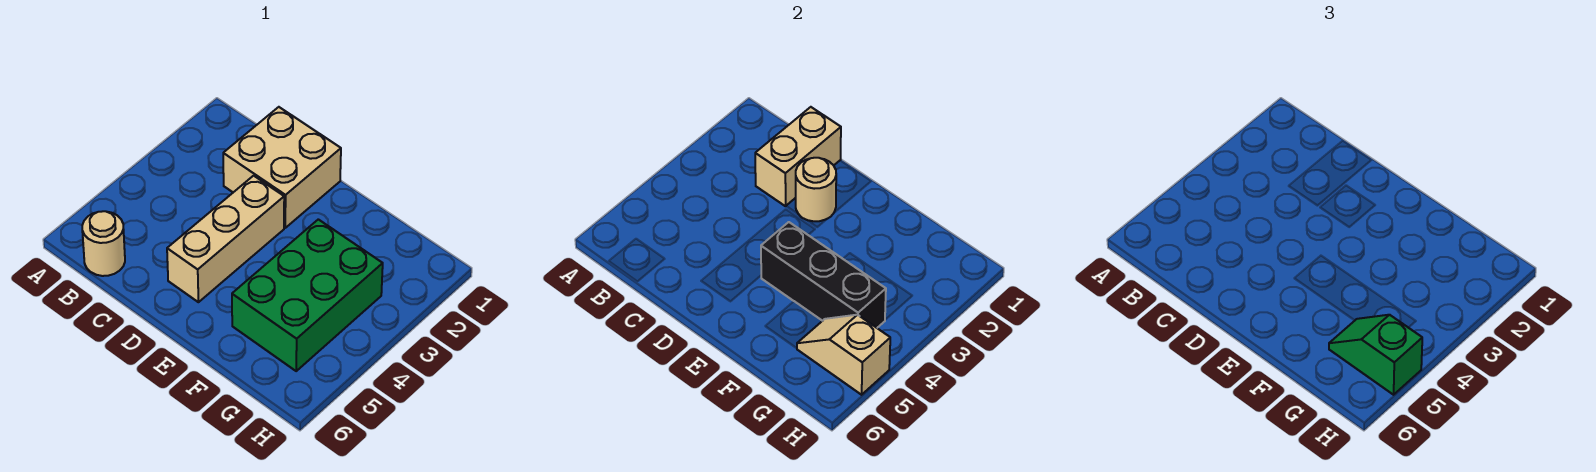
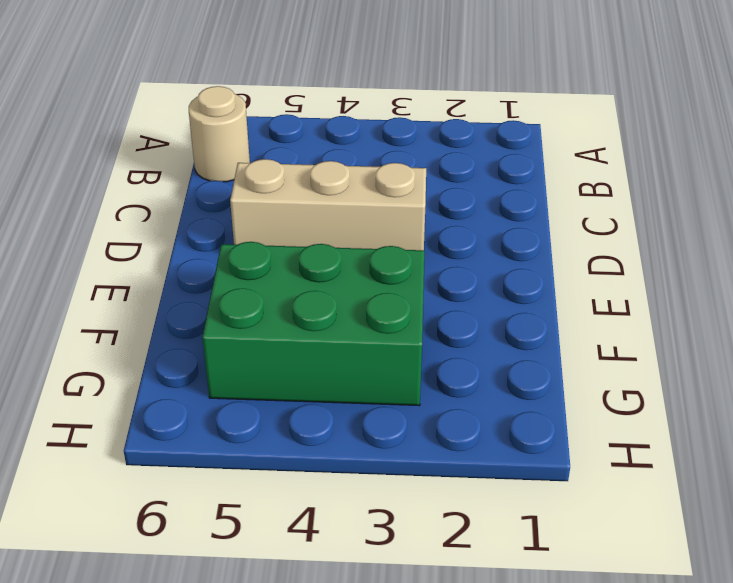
none -> tan brick C1:D2 level 1
none -> tan brick C1:C2 level 2

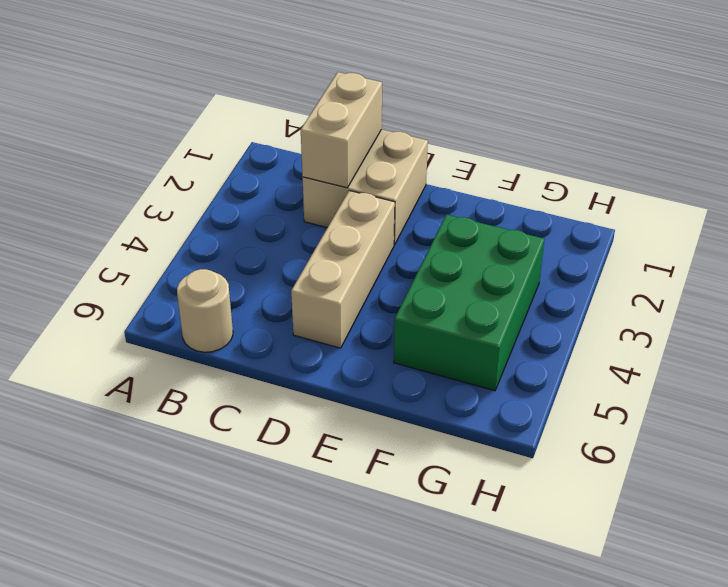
none -> tan round brick D2 level 2
none -> black brick E4:G4 level 2

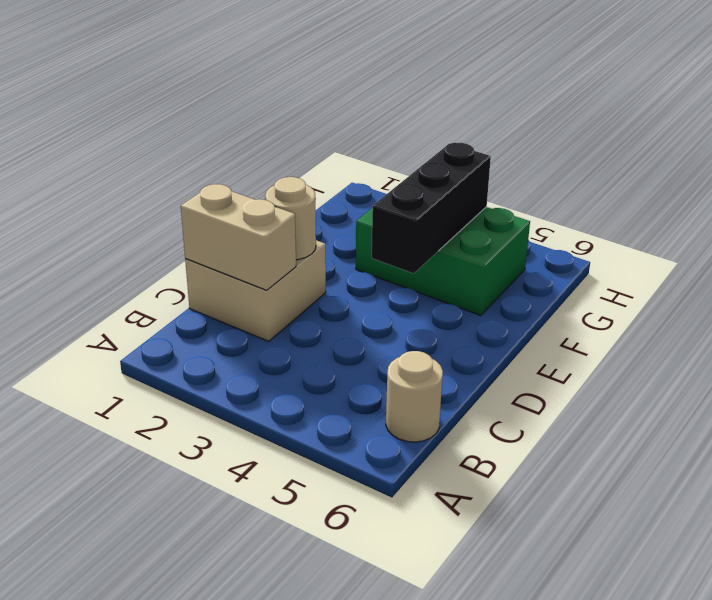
none -> tan brick D3:D5 level 1
none -> tan slope G5:H5 level 2 top H

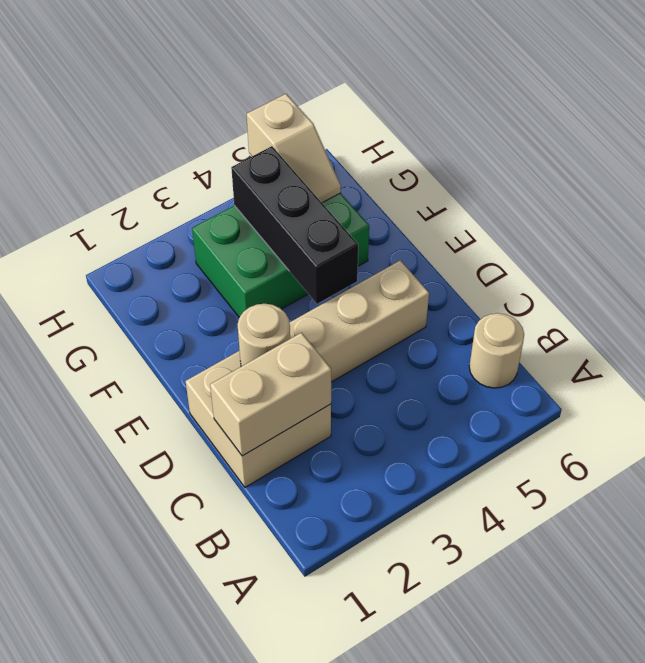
none -> green slope G5:H5 level 3 top H

